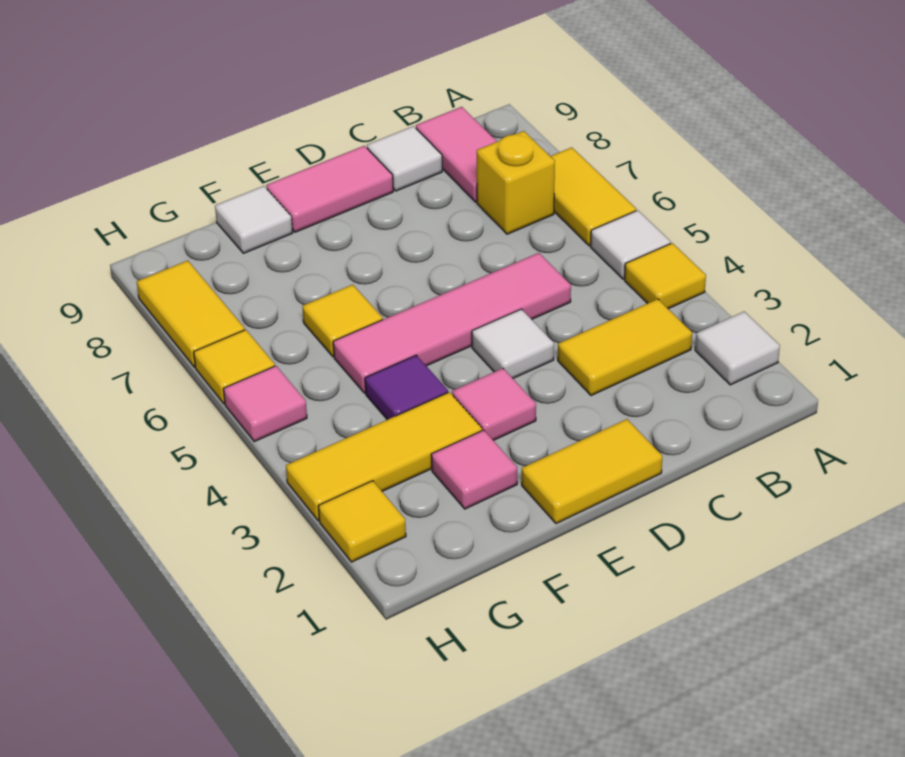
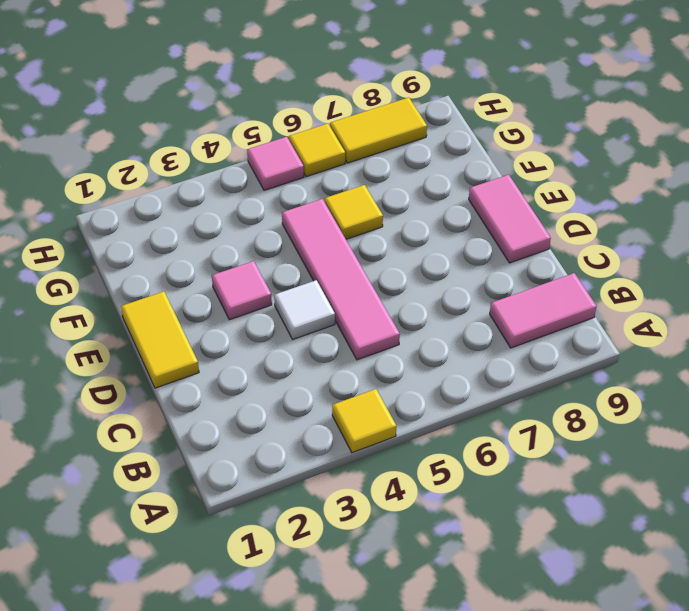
none -> white tile A2 level 1
none -> white tile A5 level 1
none -> yellow tile A6:A7 level 1

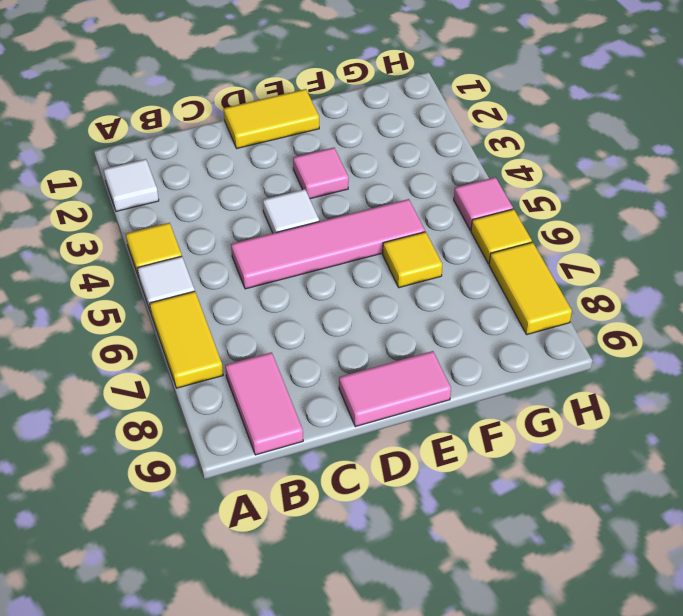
none -> yellow tile B3:C3 level 1
none -> yellow brick B7 level 1
none -> white tile C9 level 1

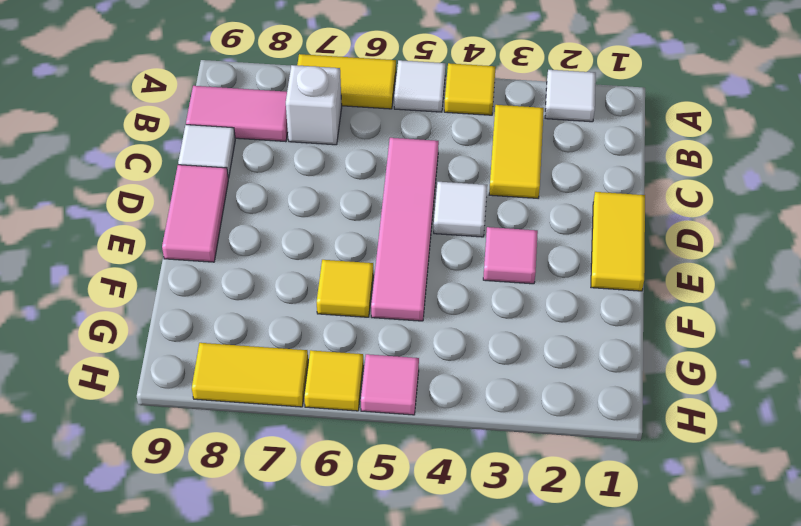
white brick B7 level 1 -> yellow brick B7 level 1
none -> pink tile F2 level 1
none -> yellow tile F3:H3 level 1
none -> purple tile F4 level 1

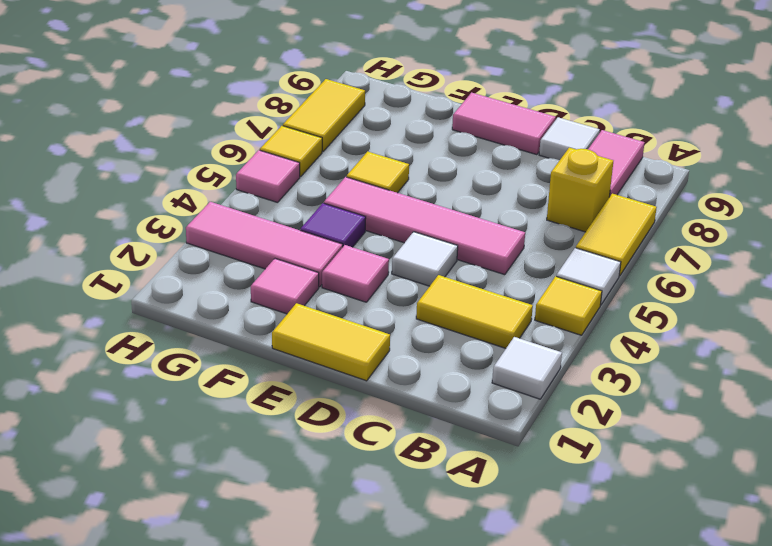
pink tile F3:H3 level 1 -> yellow tile F3:H3 level 1
none -> white tile F9 level 1
none -> yellow tile H2 level 1

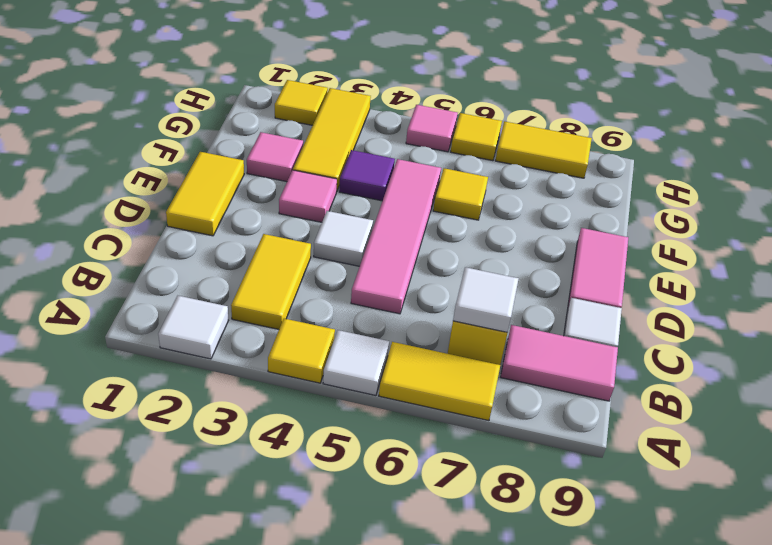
white tile B7 level 2 -> white tile F9 level 1

